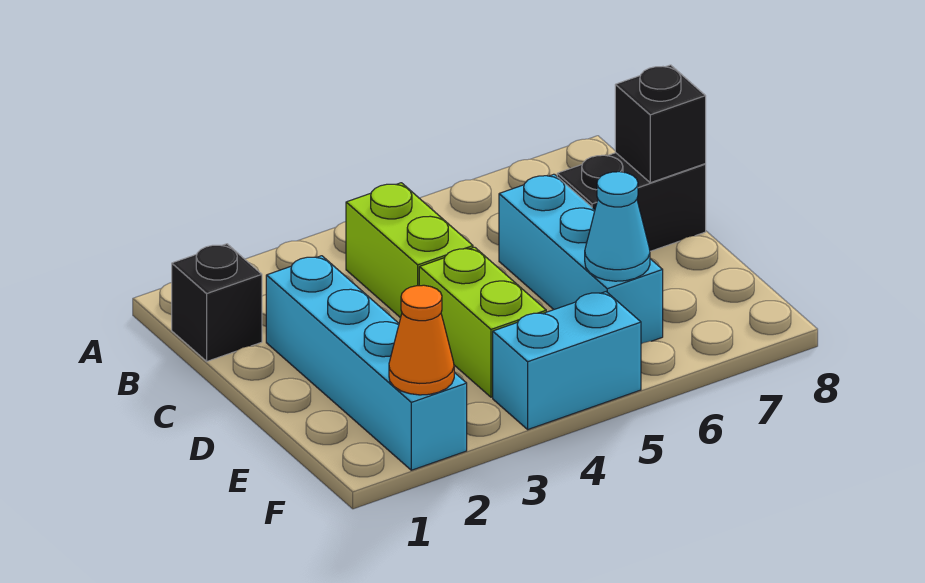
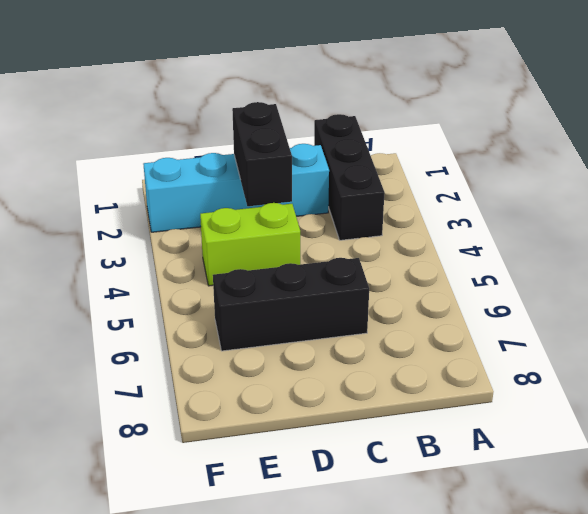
black brick B1:B3 level 1 -> black brick B1 level 1
black brick C6:E6 level 1 -> cyan brick C6:E6 level 1
black brick D2:D3 level 2 -> black brick C7:C8 level 1
none -> lime brick B4:C4 level 1
none -> cyan brick F4:F5 level 1

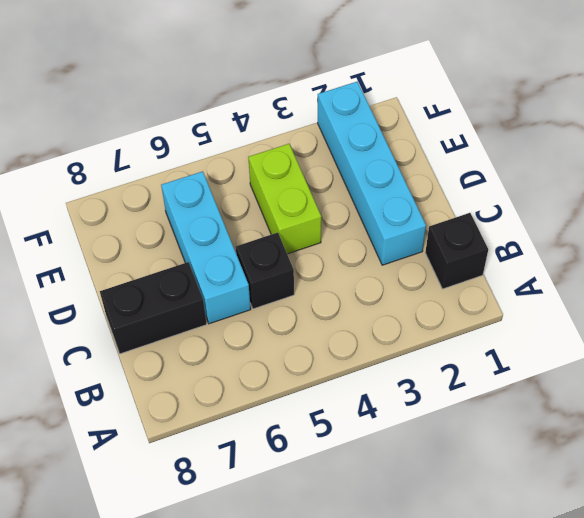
black brick C5 level 1 -> black brick C8 level 2
none -> lime brick B4:C4 level 1
none -> cyan brick F4:F5 level 1

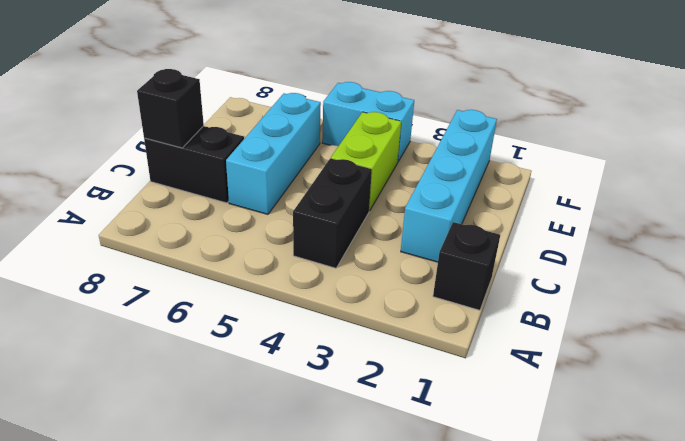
black brick B4:C4 level 1 -> lime brick B4:C4 level 1
none -> cyan cone E6 level 2
none -> orange cone F2 level 2

